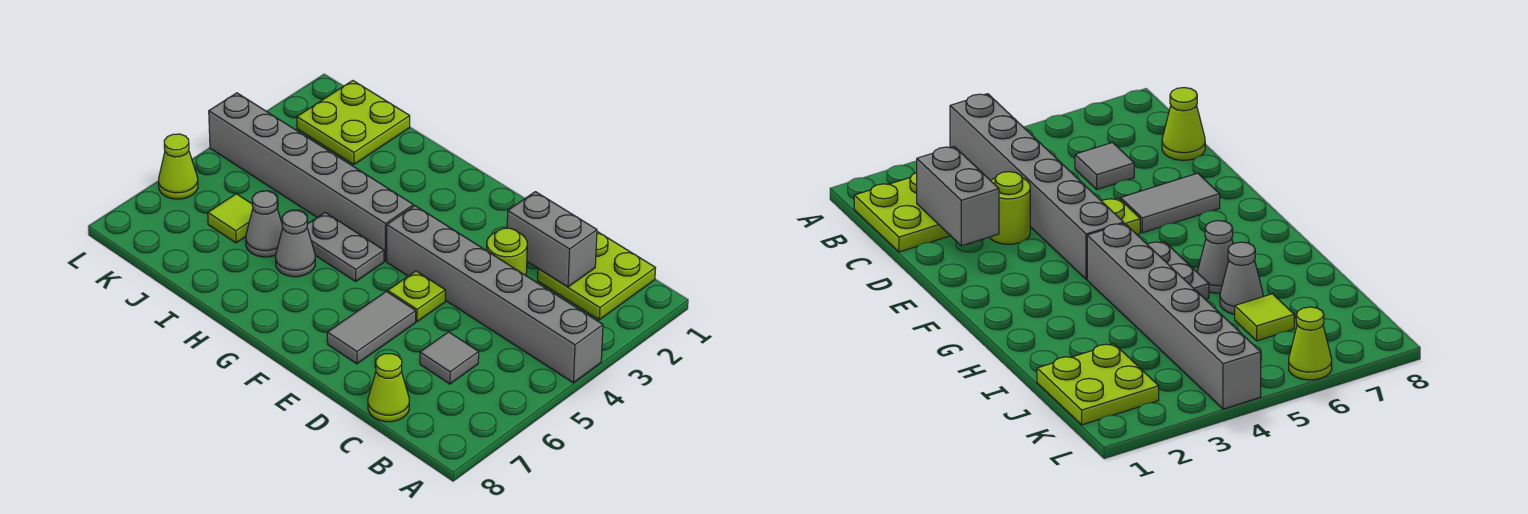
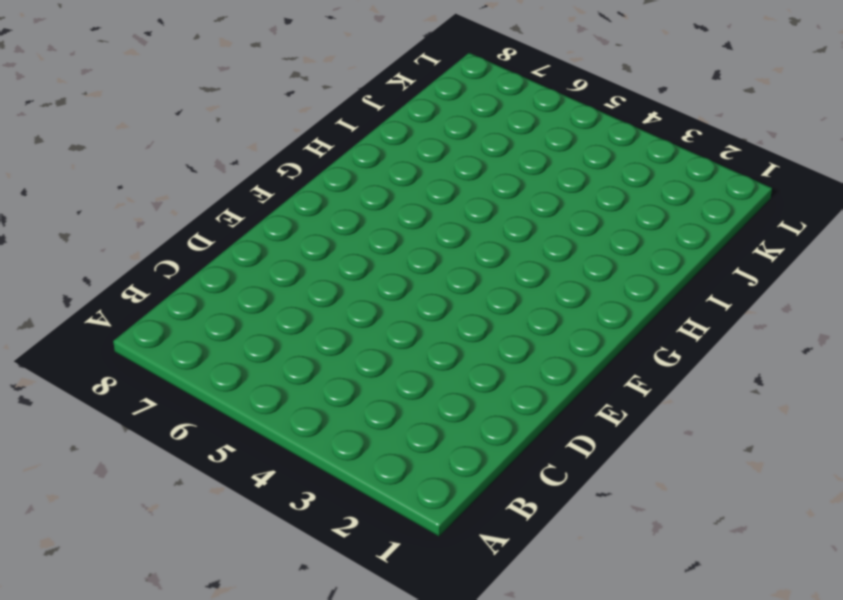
none -> grey brick A4:F4 level 1
none -> lime plate B1:C2 level 1
none -> grey tile C6 level 1

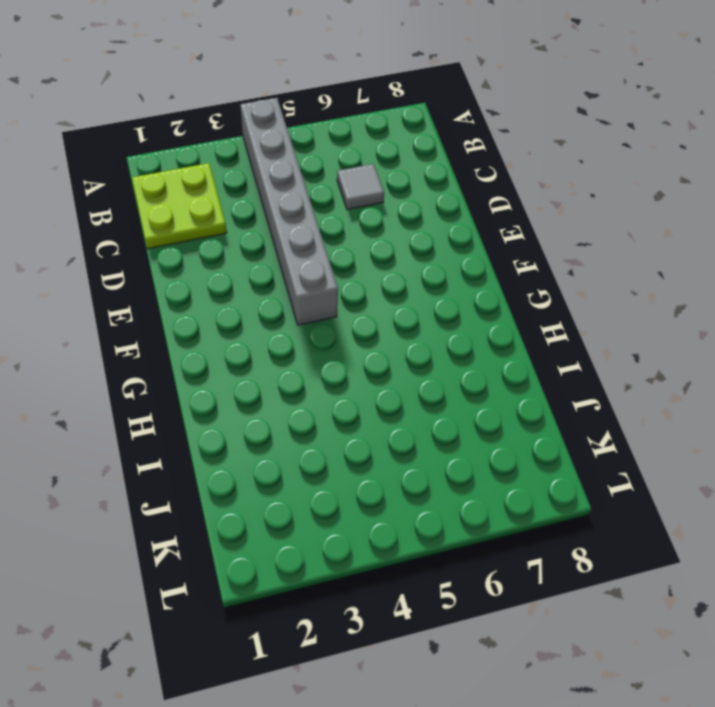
none -> lime cone C8 level 1
none -> lime round brick D3 level 1
none -> lime plate E5 level 1

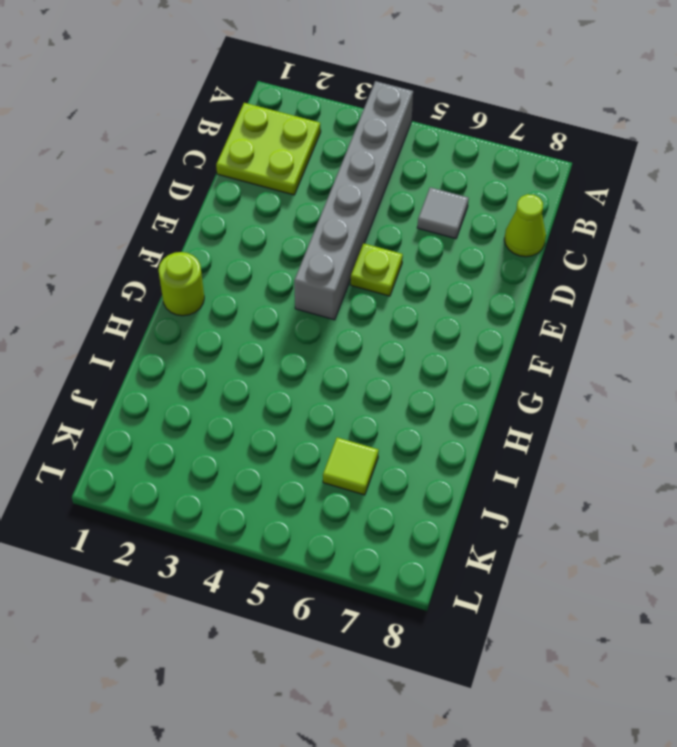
lime round brick G1 level 1 -> lime round brick D3 level 1
none -> grey tile E6:E7 level 1
none -> grey brick G4:L4 level 1
none -> grey plate G5:H5 level 1

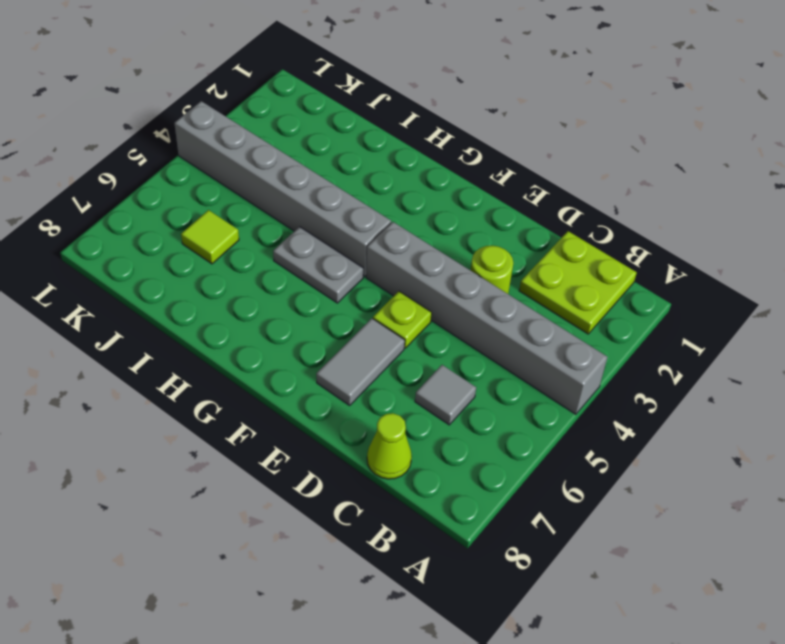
none -> grey cone H6 level 1
none -> grey cone I6 level 1
none -> lime plate J1:K2 level 1

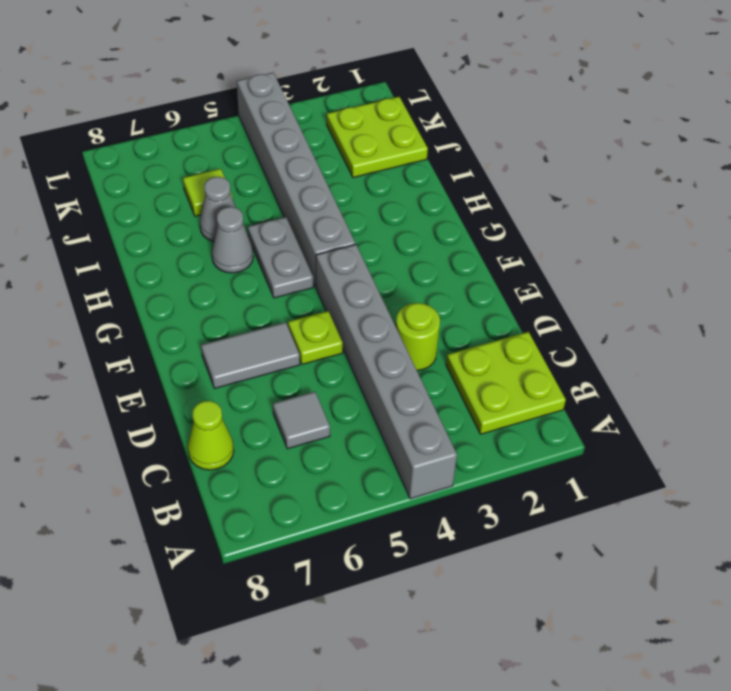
none -> lime cone L6 level 1
none -> grey brick C2:D2 level 2

